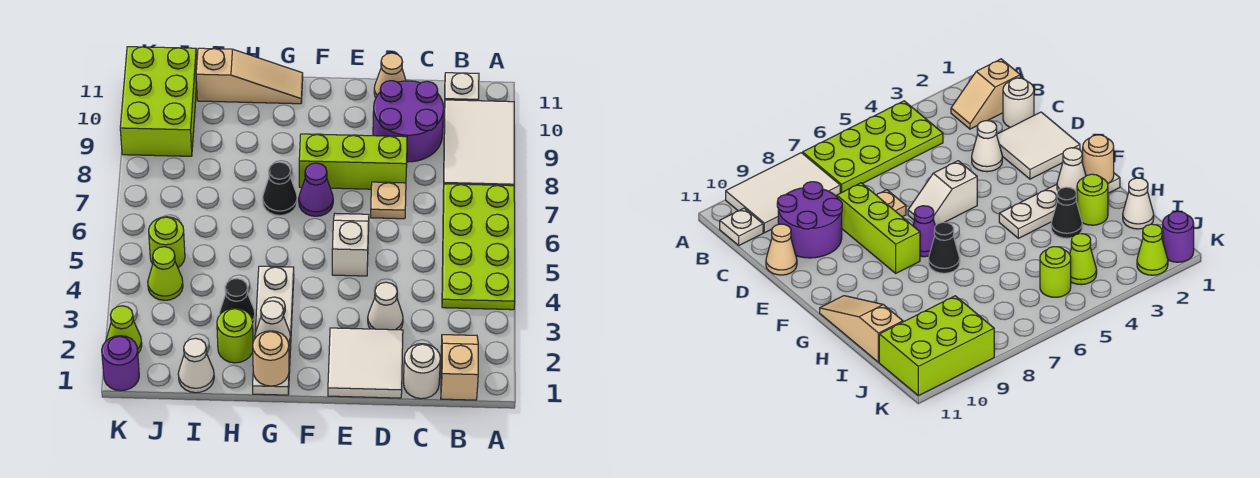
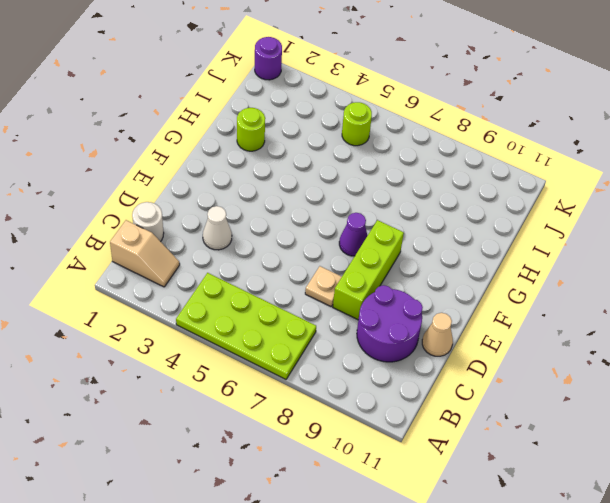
none -> white tile A8:B10 level 1
none -> white plate B11 level 1
none -> white tile D1:E2 level 1

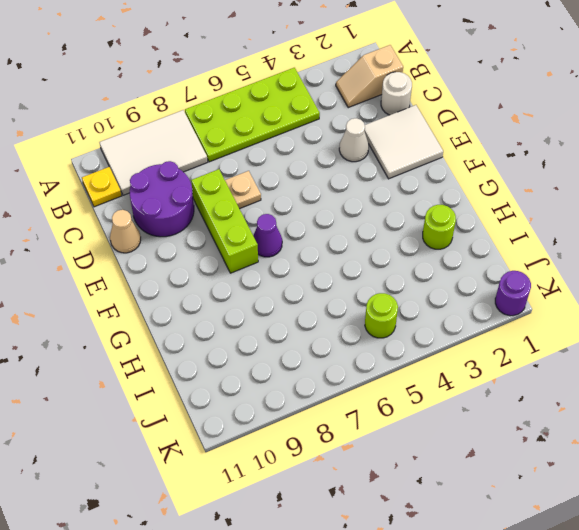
yellow plate B11 level 1 -> white plate B11 level 1
none -> white slope E5:E6 level 1 top 5
none -> white plate G1:G4 level 1
none -> black cone G7 level 1

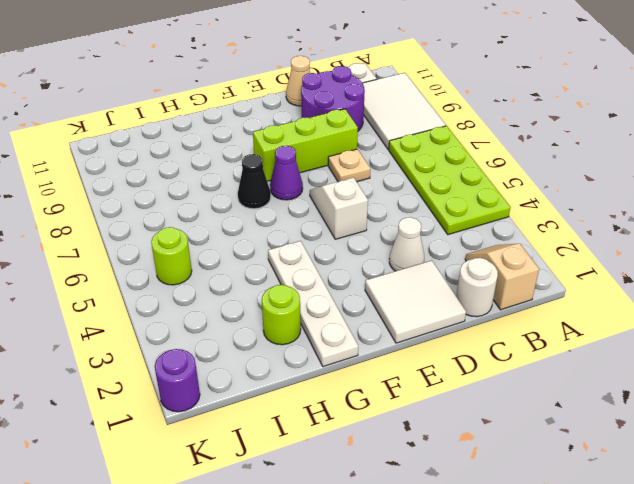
none -> tan slope G11:I11 level 1 top I
none -> black cone H3 level 1
none -> white cone I1 level 1

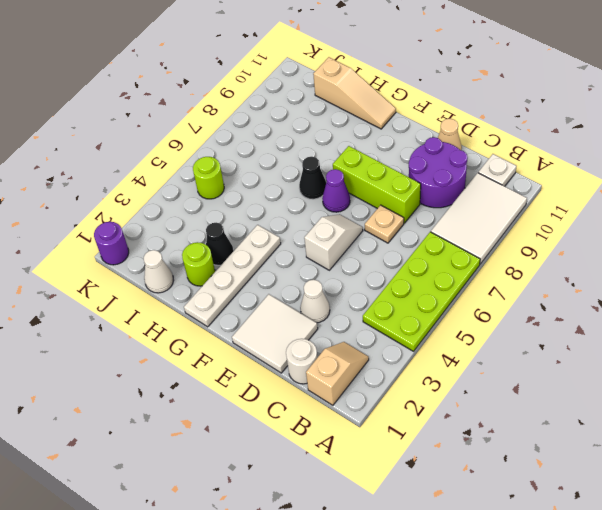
none -> lime cone J4 level 1
none -> lime brick J9:K11 level 1
none -> lime cone K2 level 1

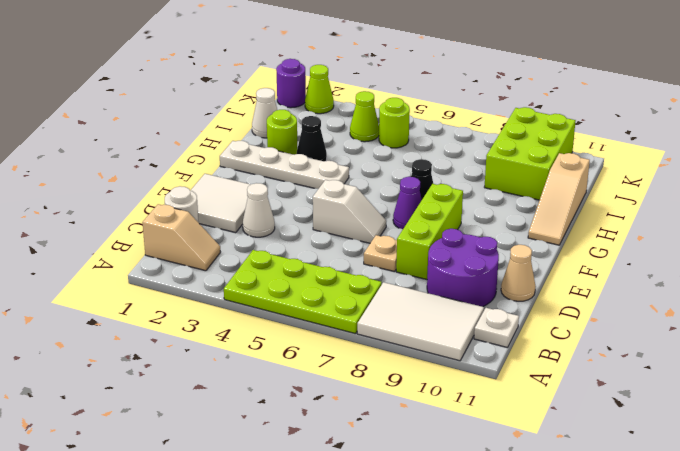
lime brick I9:K10 level 1 -> lime brick J9:K11 level 1
none -> tan round brick G1 level 2
none -> white cone G2 level 2

